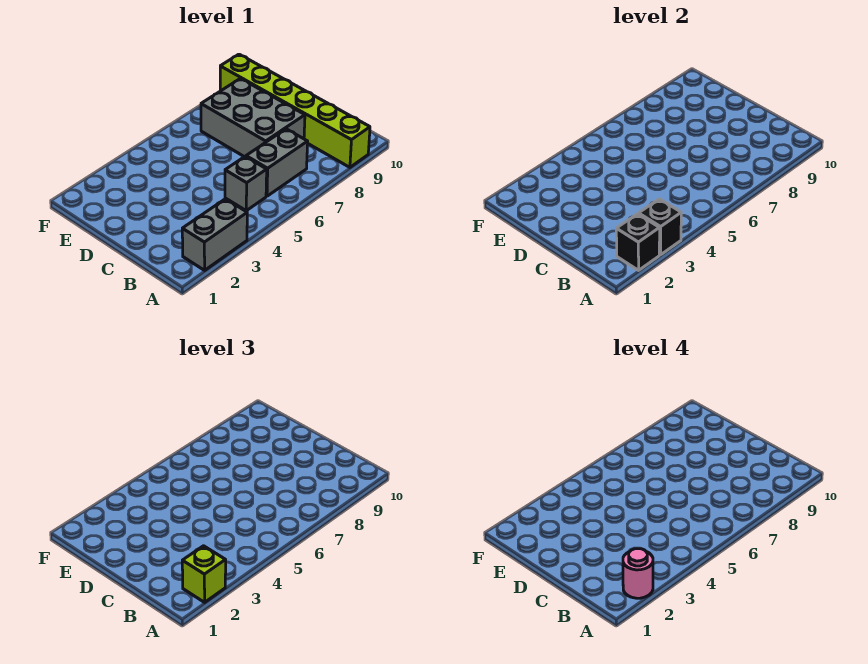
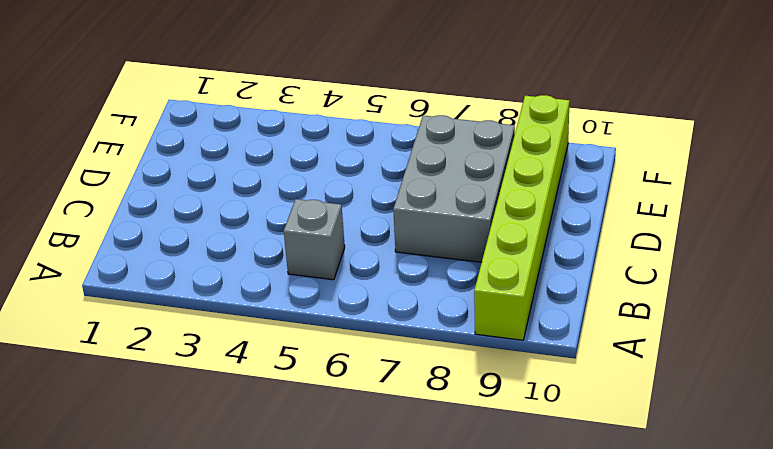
none -> grey brick A2:A3 level 1
none -> grey brick B6:B7 level 1

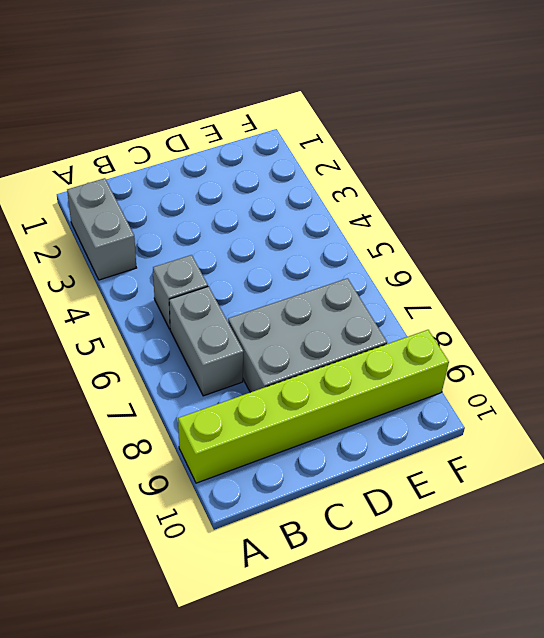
none -> black brick A2 level 2
none -> black brick A3 level 2

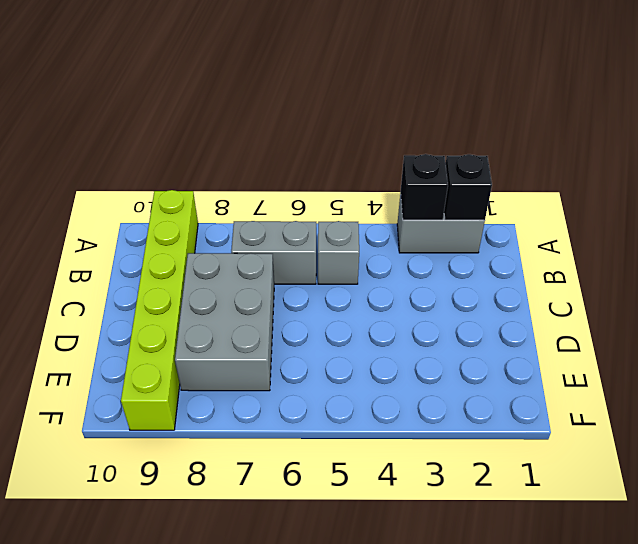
none -> lime brick A2 level 3
none -> pink round brick A2 level 4

